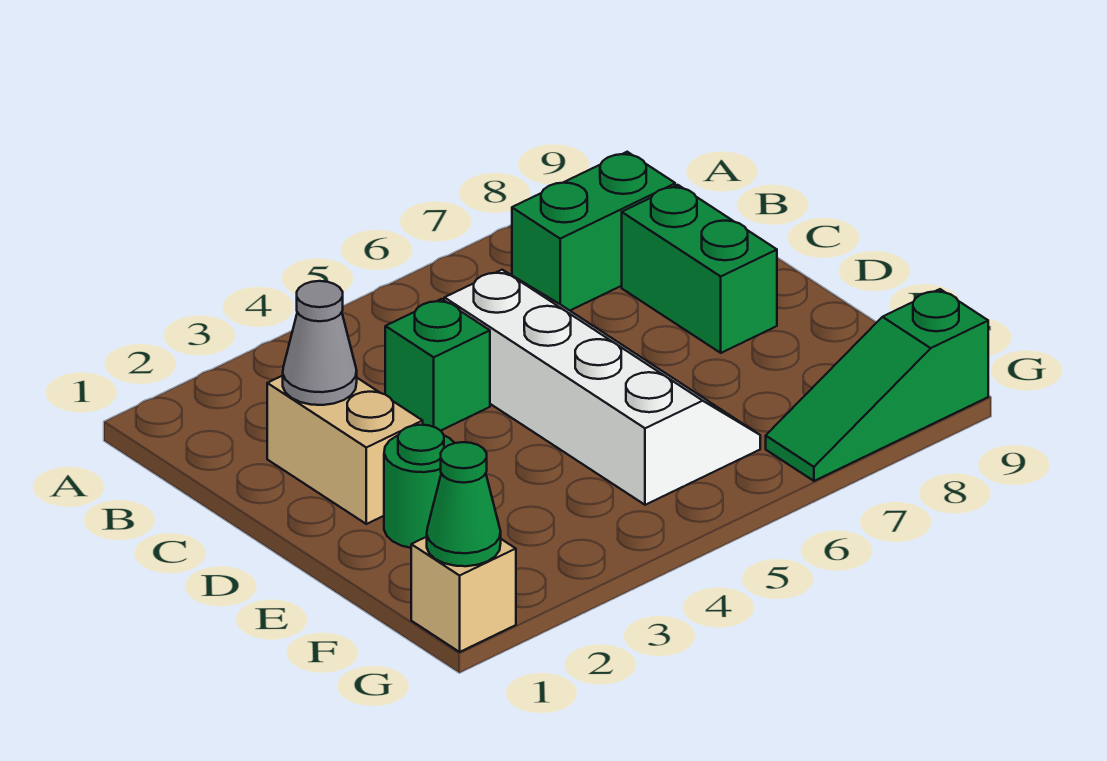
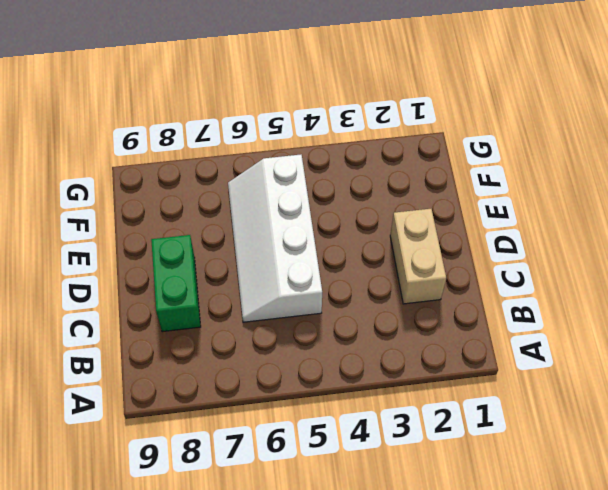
none -> green brick B7:B8 level 1
none -> green brick C4 level 1

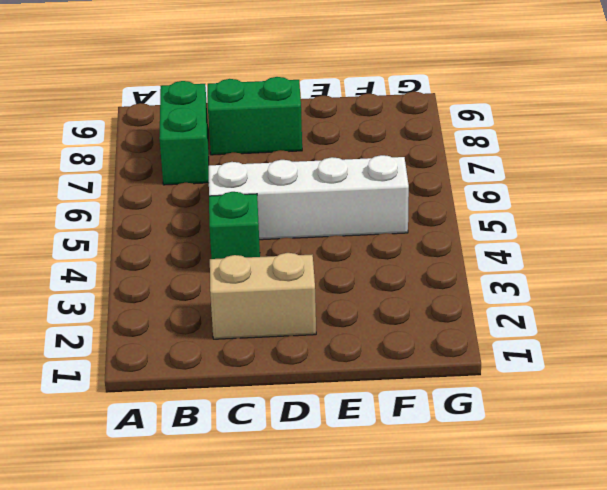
none -> green round brick E2 level 1
none -> tan brick G1 level 1

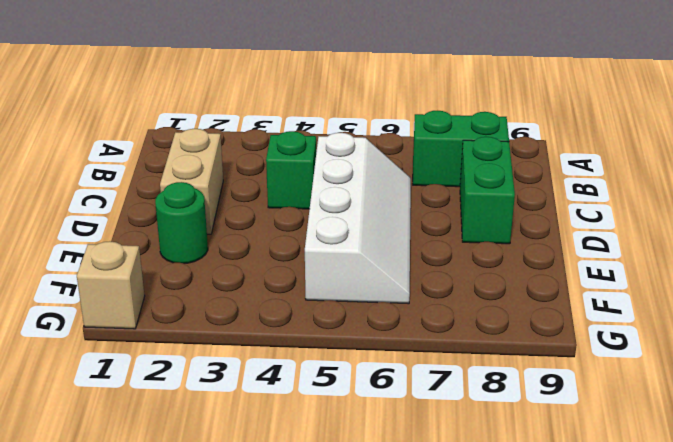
none -> green slope G7:G9 level 1 top 9
none -> grey cone C2 level 2

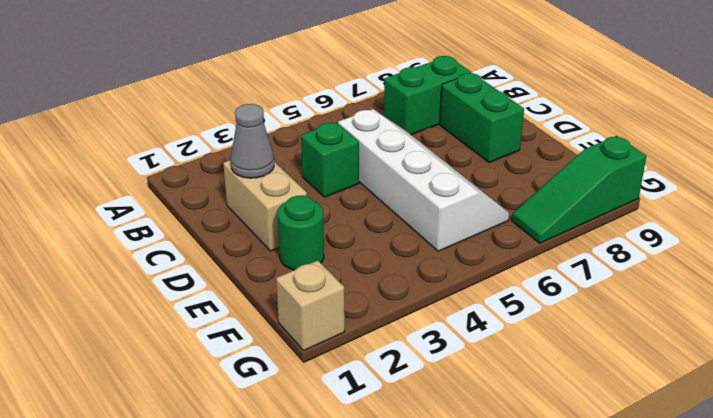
none -> green cone G1 level 2

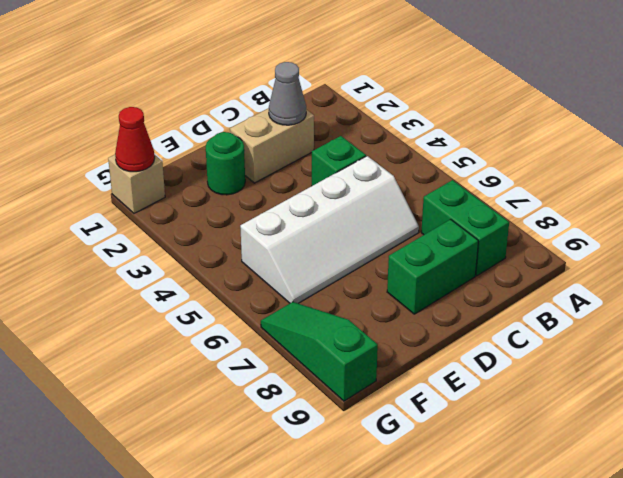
red cone G1 level 2 -> green cone G1 level 2

